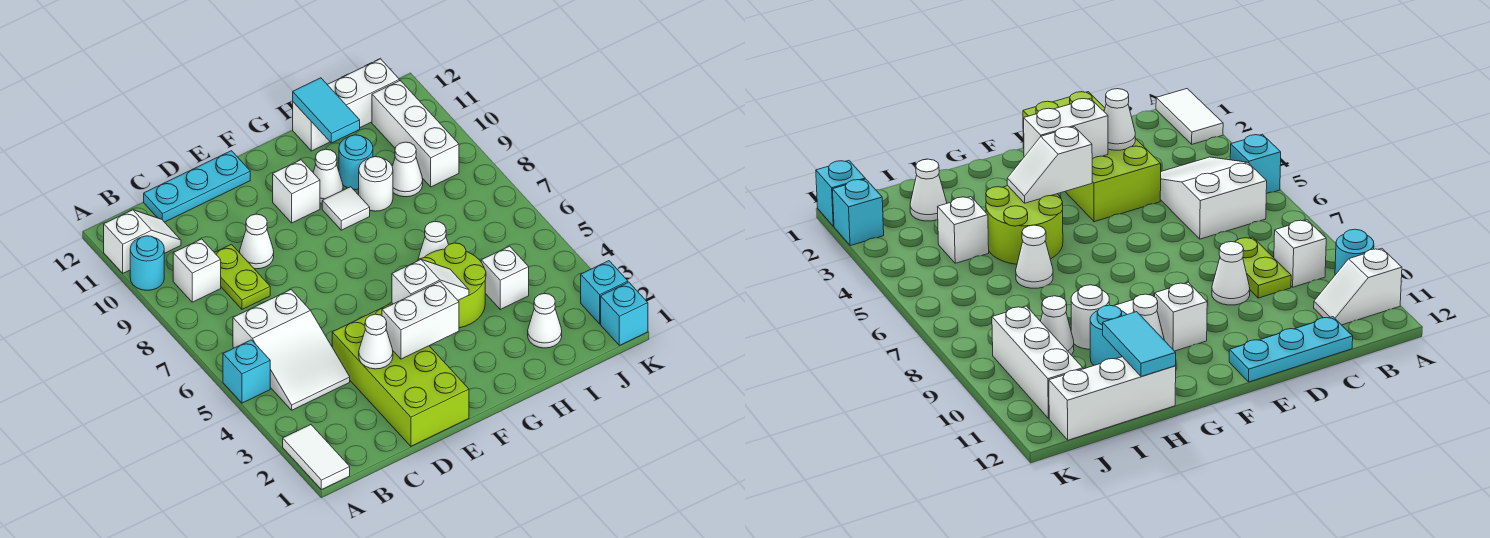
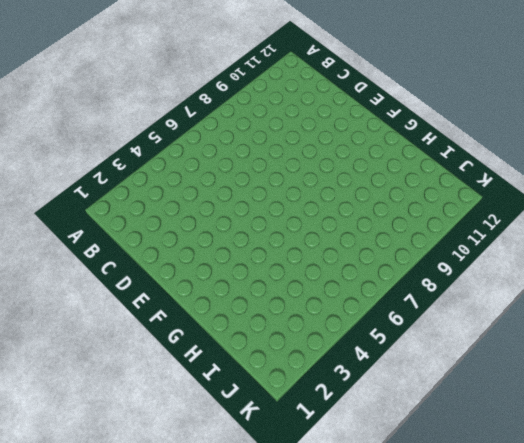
none -> white tile A1:A2 level 1
none -> cyan brick A5 level 1
none -> cyan round brick A10 level 1

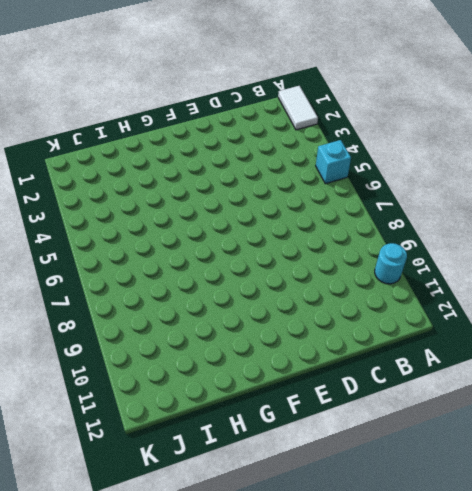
none -> white slope A11:B11 level 1 top A
none -> white slope B4:C6 level 1 top 6
none -> white brick B9 level 1

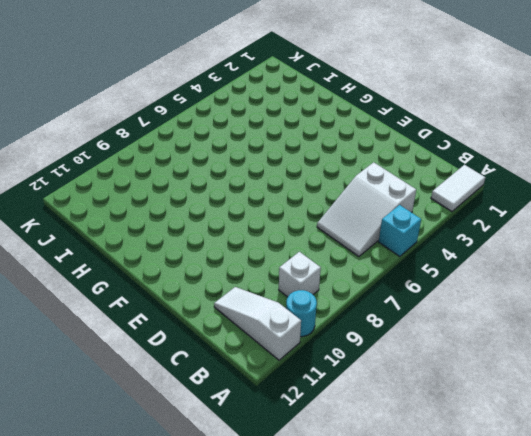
white slope A11:C11 level 1 top A -> white slope A11:B11 level 1 top A
white slope B4:C6 level 1 top 4 -> white slope B4:C6 level 1 top 6
none -> lime plate C8:C9 level 1
none -> cyan plate C12:E12 level 1
none -> lime brick D1:E4 level 1

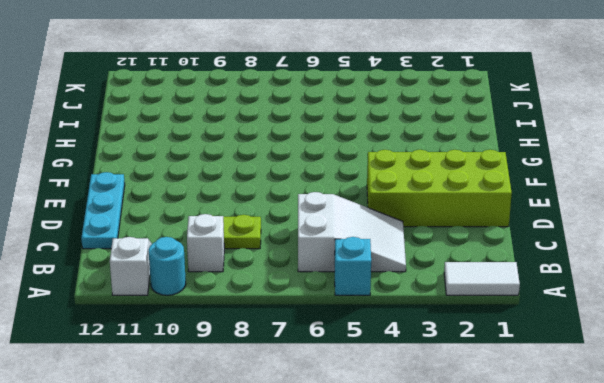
none -> white cone D9 level 1
none -> white brick F10 level 1
none -> lime round brick G4:H5 level 1

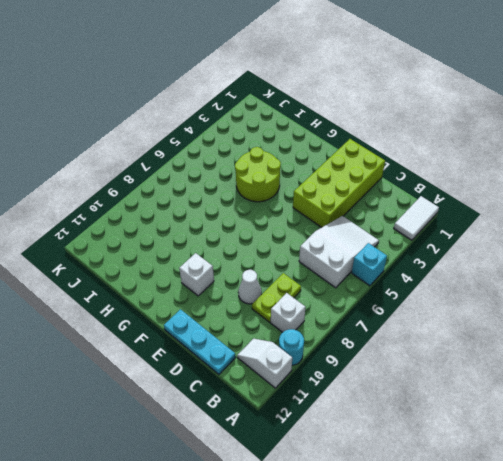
none -> white tile G9 level 1
none -> white cone G10 level 1
none -> white cone H6 level 1

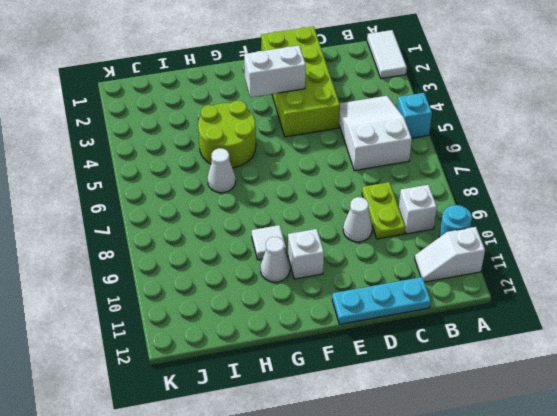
none -> white round brick H9 level 1
none -> cyan round brick H10 level 1
none -> white brick H12:J12 level 1

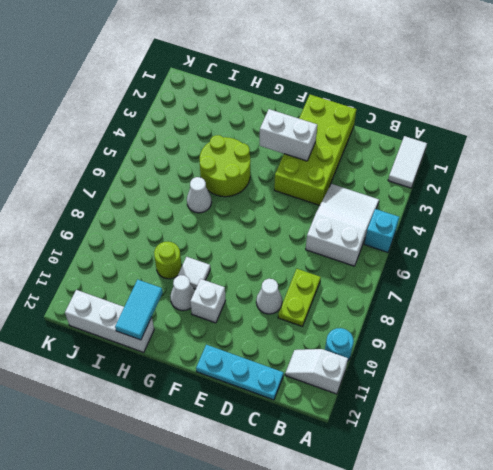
lime round brick H9 level 1 -> white round brick H9 level 1
none -> white brick B9 level 1
none -> cyan round brick H10 level 1
none -> white cone I2 level 1

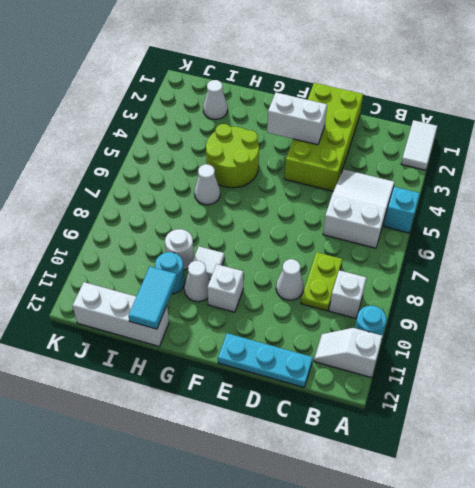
none -> white brick I4 level 1
none -> white cone I9 level 1
none -> white brick J9:J11 level 1

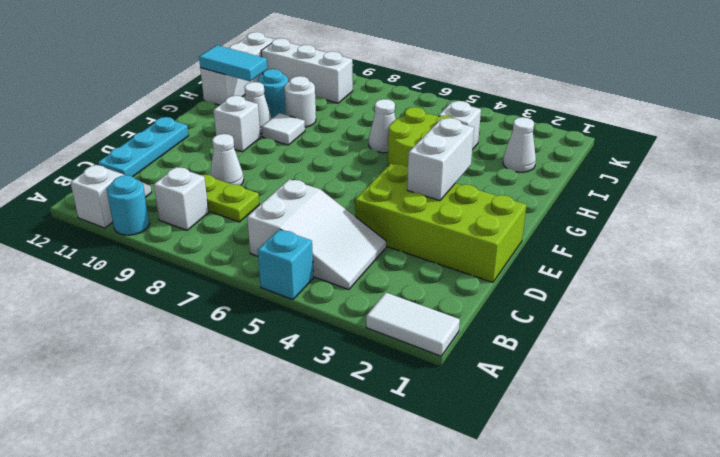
none -> white cone I9 level 1
none -> cyan brick K1 level 1
none -> cyan brick K2 level 1

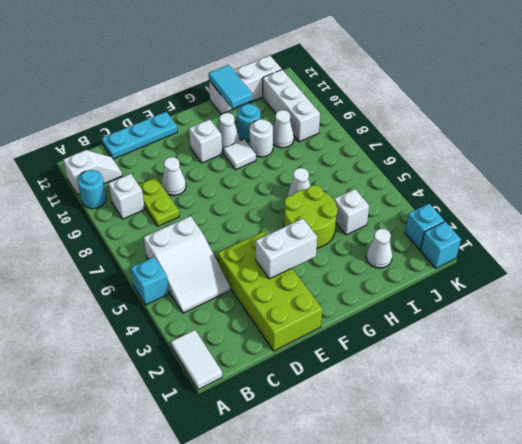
none -> white cone D3 level 2
none -> white slope F4:G4 level 2 top F

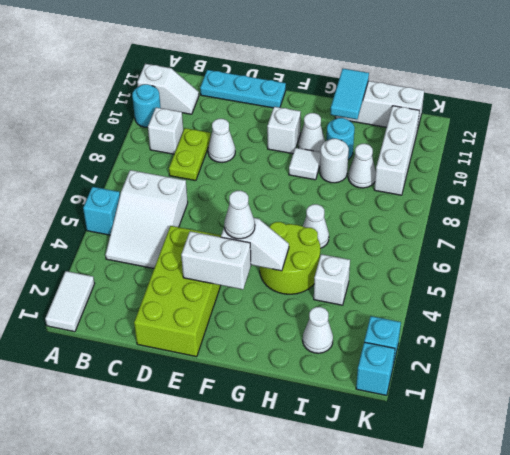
white cone F4 level 3 -> white cone D3 level 2

